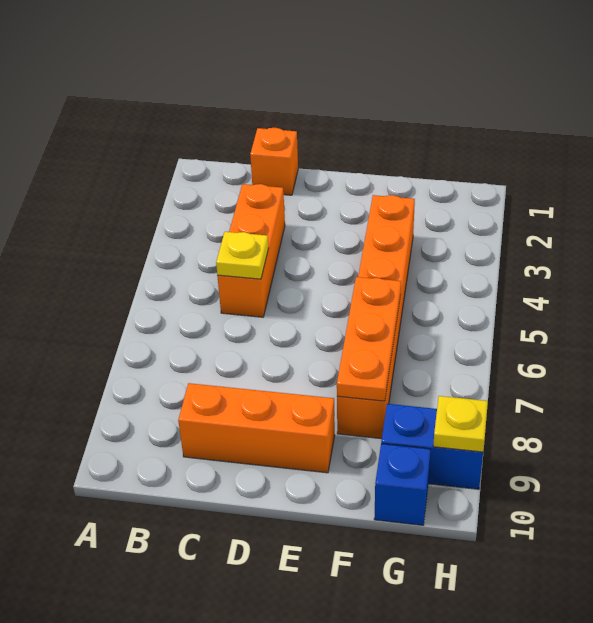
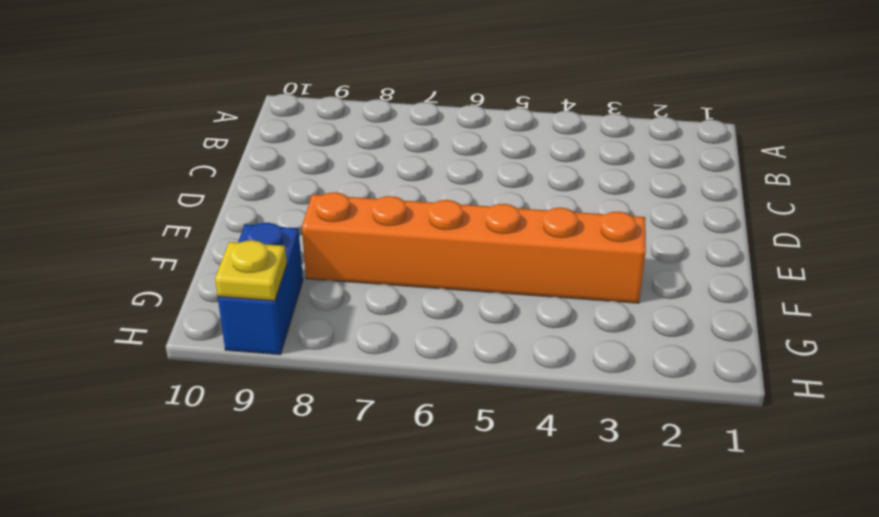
none -> orange brick C1 level 1
none -> orange brick C3:C5 level 1

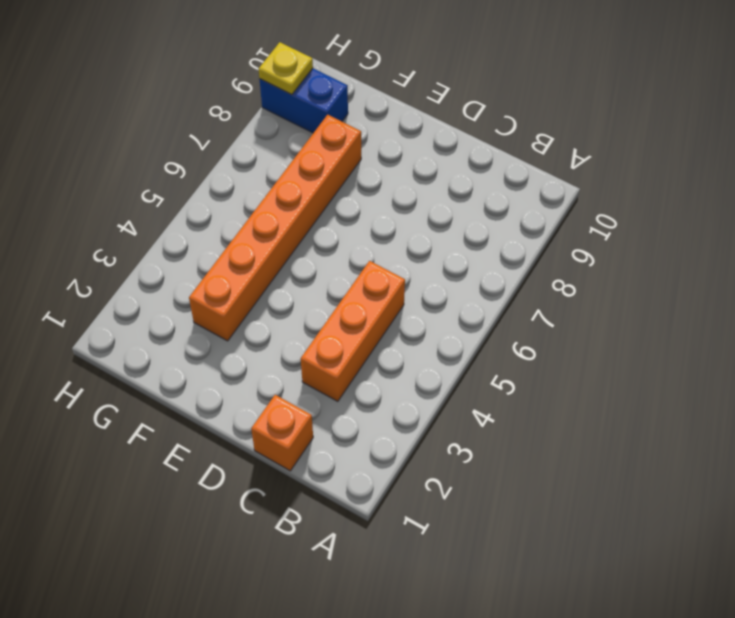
none -> orange brick C9:E9 level 1
none -> blue brick G10 level 1

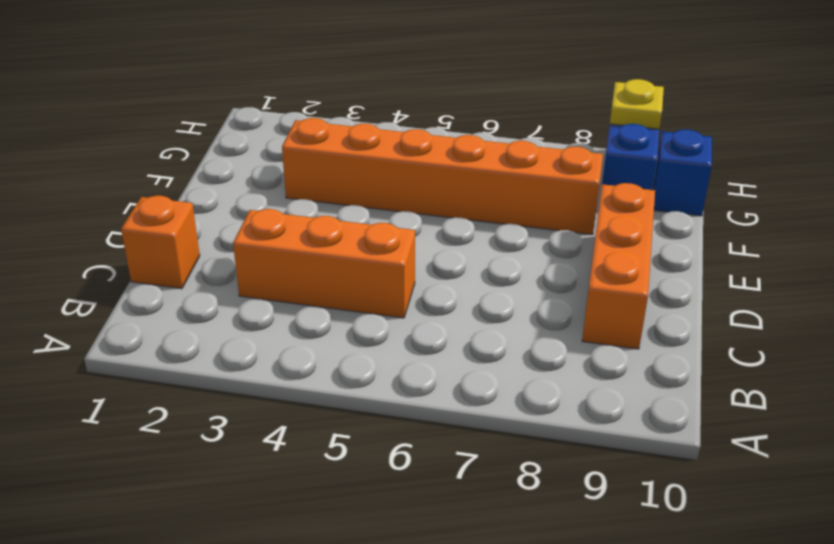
none -> yellow plate C5 level 2
none -> orange plate F6:F8 level 2

